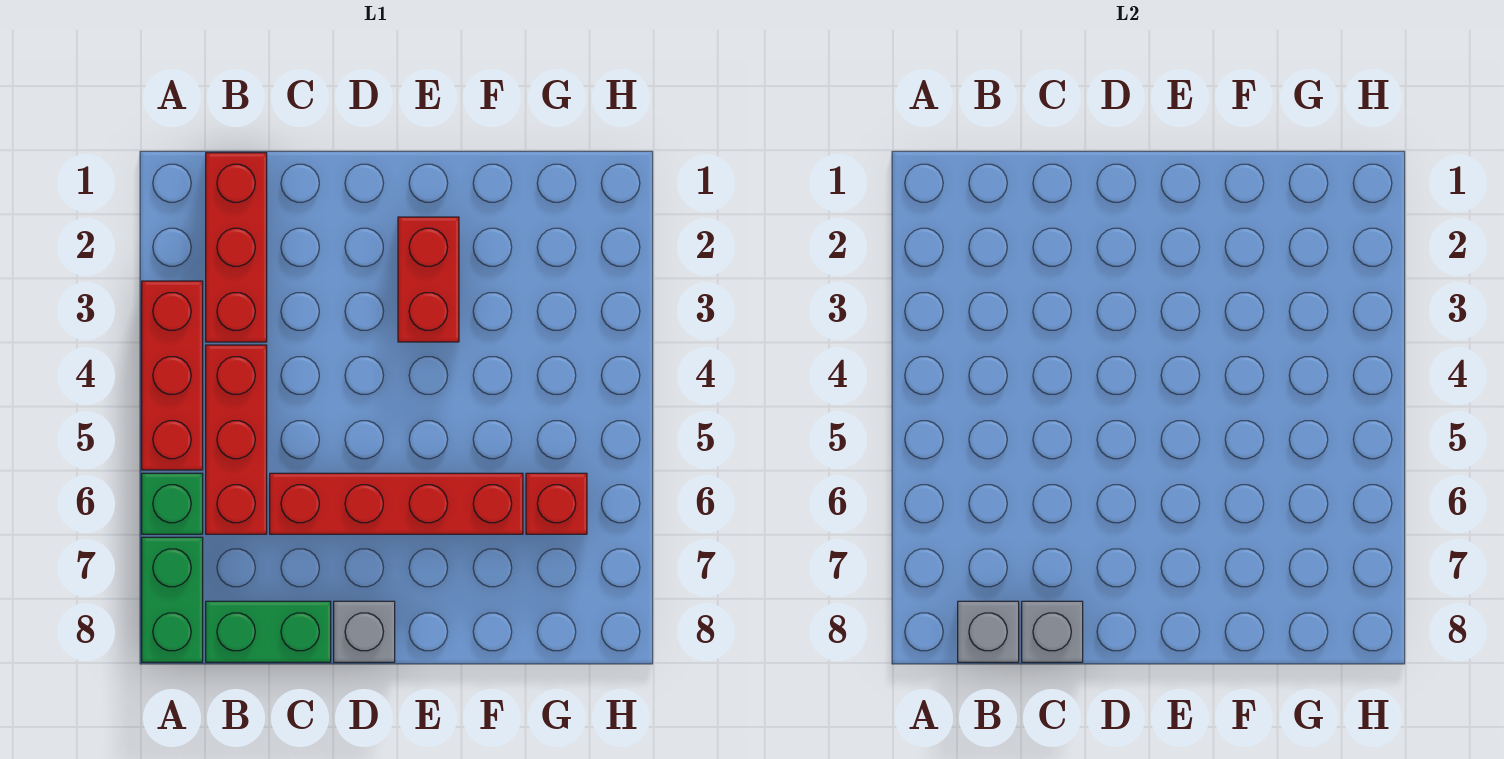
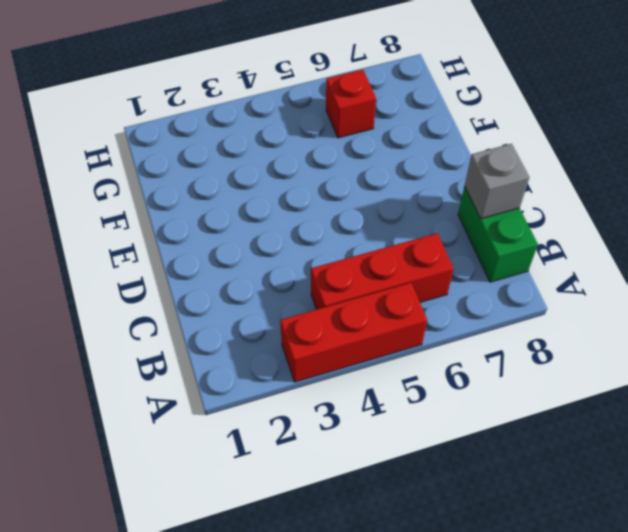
none -> green brick A6 level 1
none -> green brick A7:A8 level 1
none -> red brick B1:B3 level 1

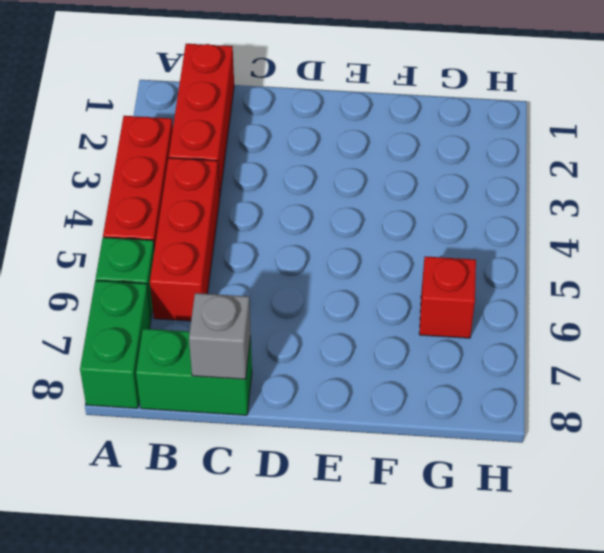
none -> red brick C6:F6 level 1
none -> grey brick D8 level 1
none -> red brick E2:E3 level 1

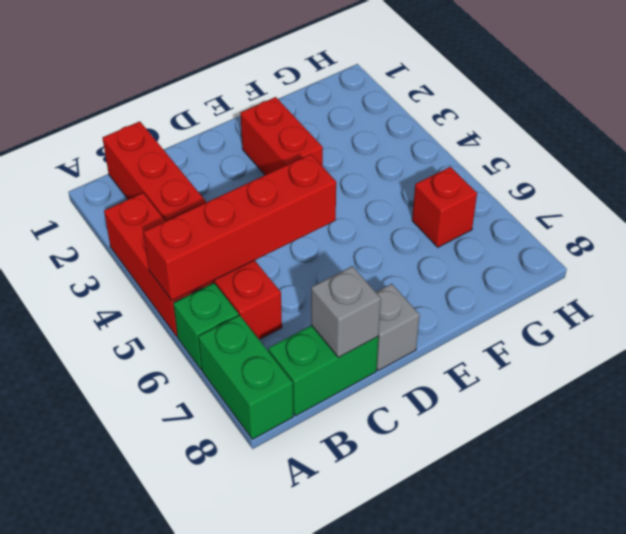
red brick A5:D5 level 2 -> red brick C6:F6 level 1
none -> grey brick B8 level 2

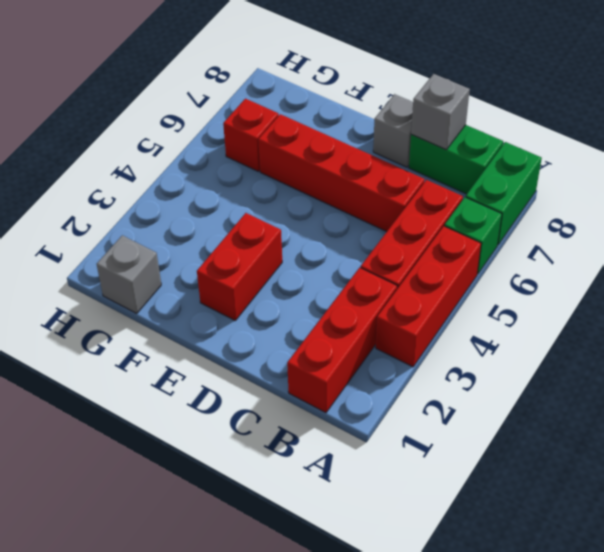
grey brick G1 level 1 -> grey brick B8 level 2

